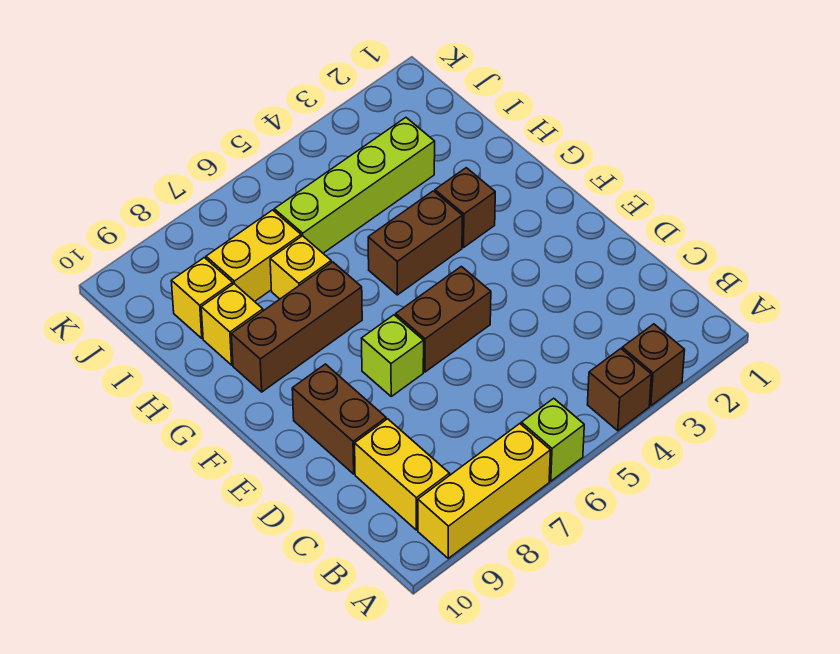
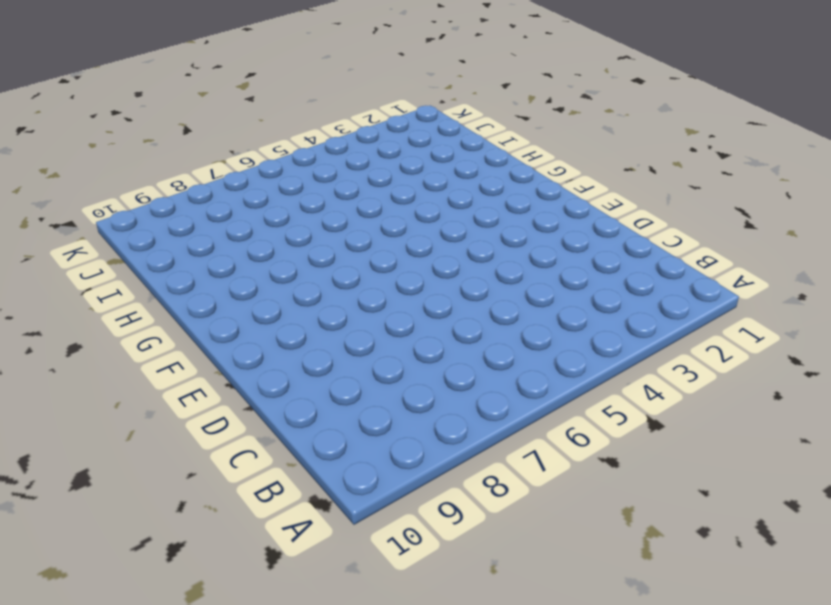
none -> brown brick A3 level 1
none -> brown brick A4 level 1
none -> lime brick A6 level 1

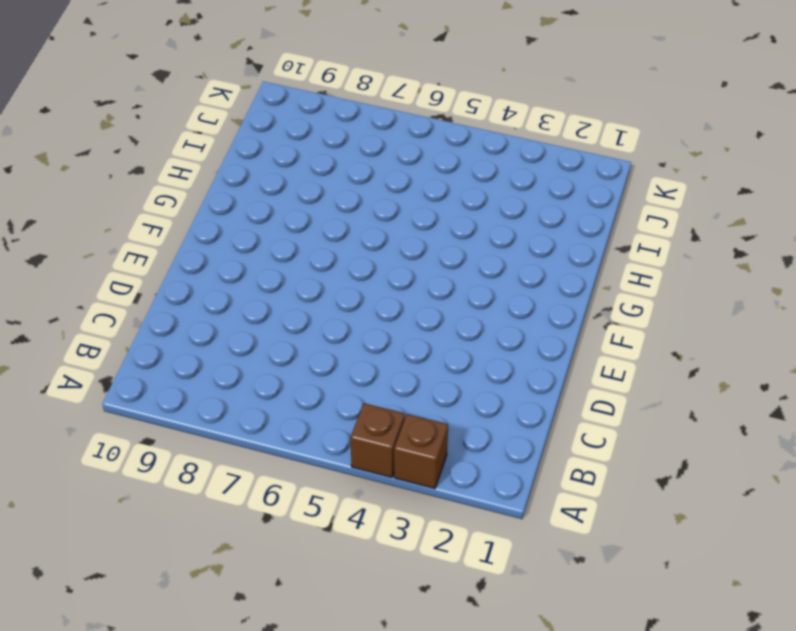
none -> lime brick A6 level 1
none -> yellow brick A7:A9 level 1
none -> yellow brick B9:C9 level 1

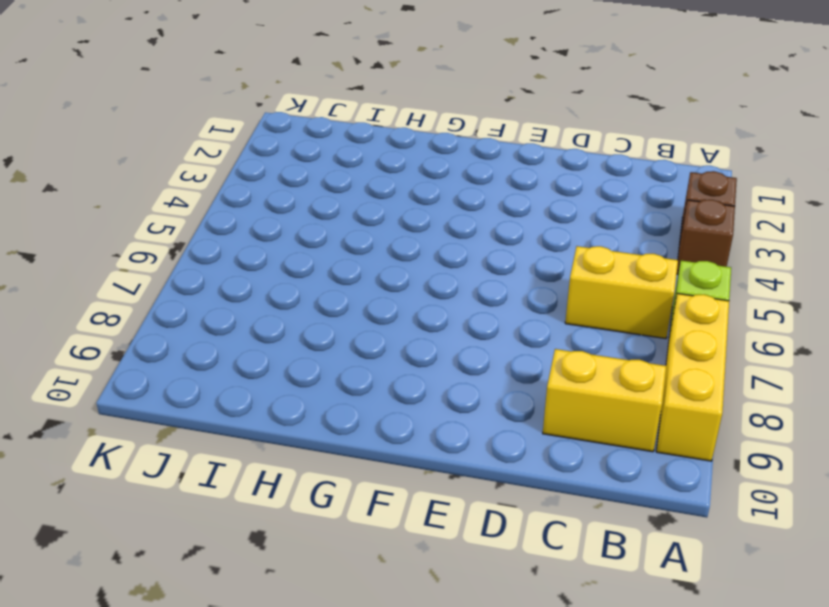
yellow brick B6:C6 level 1 -> yellow brick I7:I8 level 1
none -> brown brick D9:E9 level 1
none -> brown brick E5:E6 level 1
none -> lime brick E7 level 1

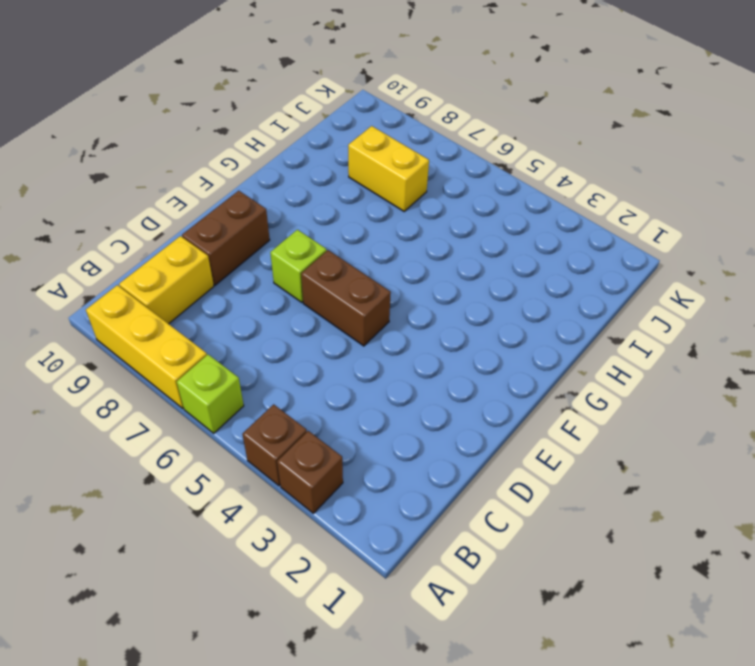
none -> brown brick G3 level 1
none -> brown brick G4:G5 level 1
none -> brown brick G7:G9 level 1

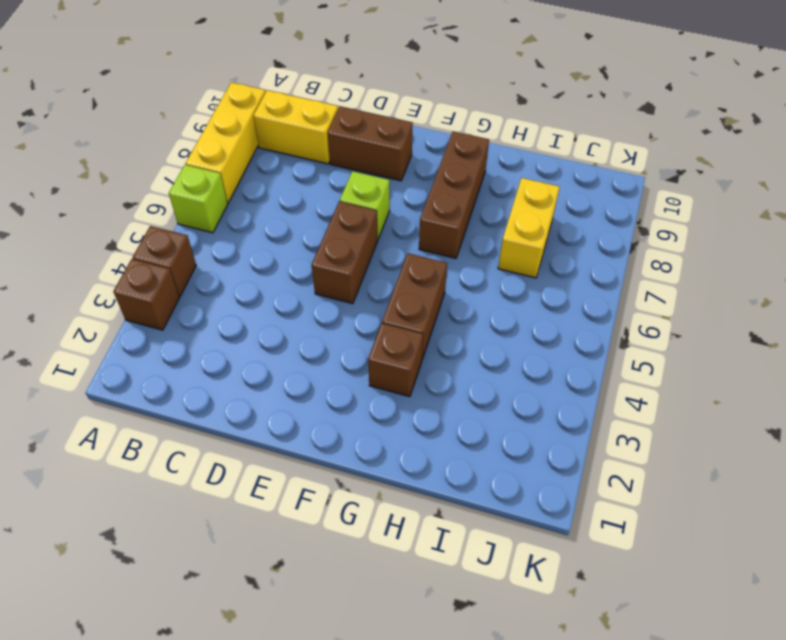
none -> yellow brick H7 level 1
none -> yellow brick H9 level 1
none -> lime brick I3:I6 level 1

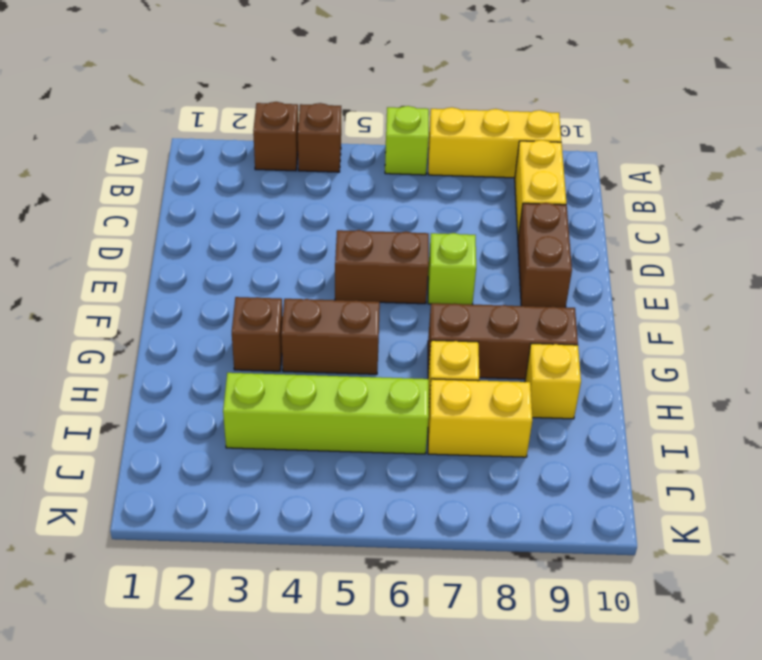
none -> yellow brick I9 level 1

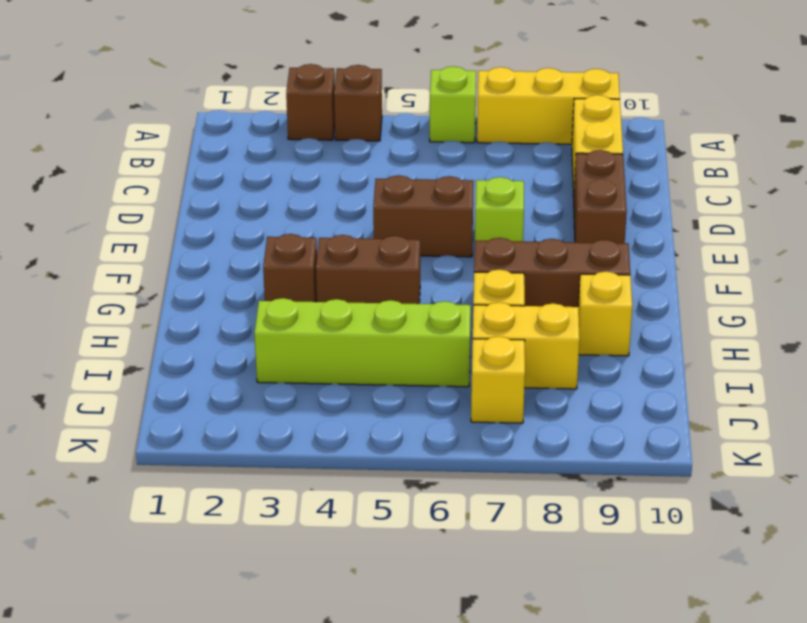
yellow brick J7 level 1 -> yellow brick I9 level 1

